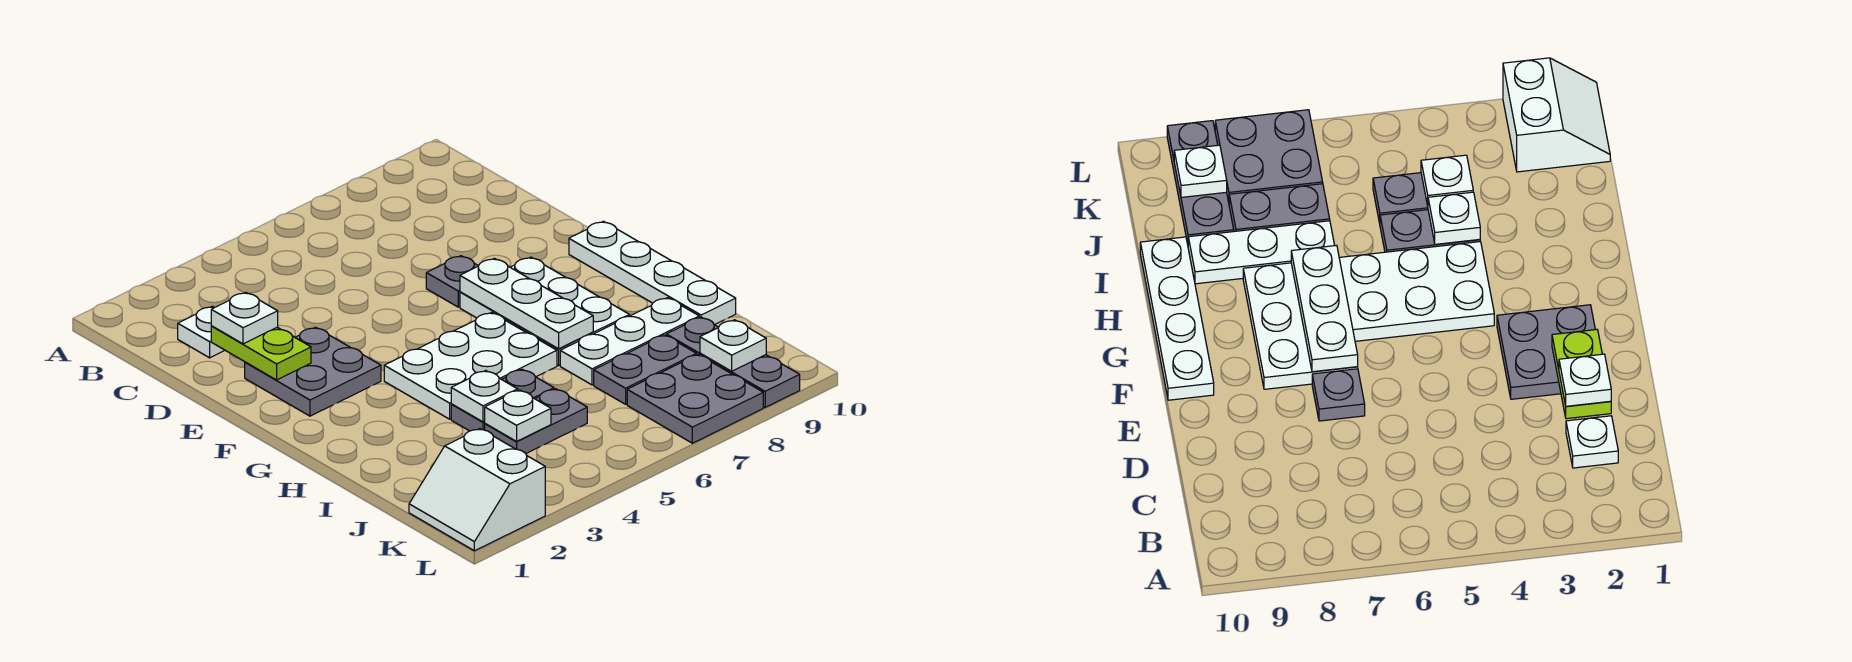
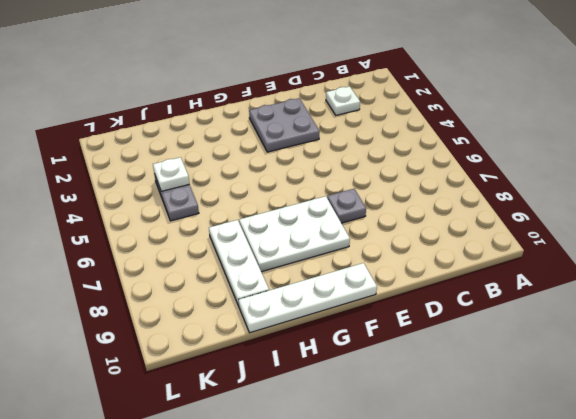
none -> white plate G4:H6 level 1
none -> grey plate I4:I5 level 1
none -> grey plate J7:J8 level 1

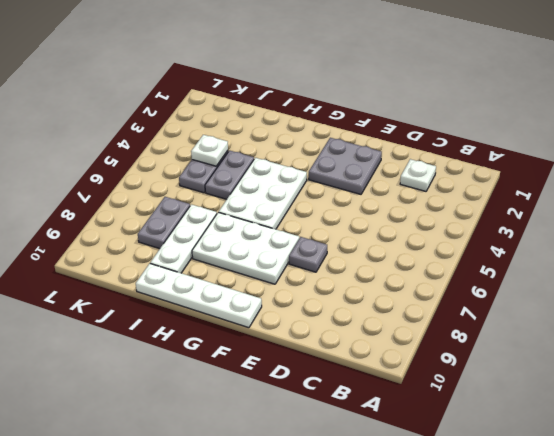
none -> grey plate J9:L9 level 1
none -> white slope K1:L2 level 1 top 2
none -> grey plate K7:L8 level 1

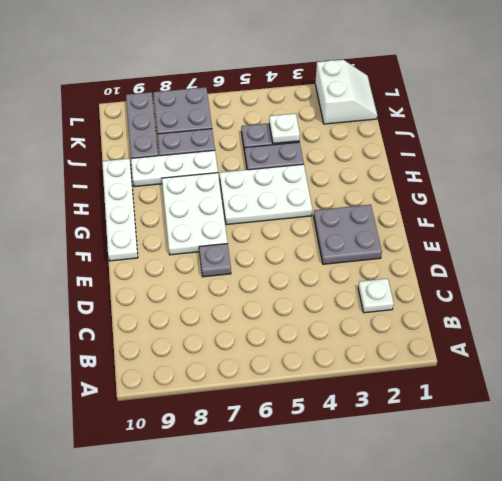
none -> lime plate D2:E2 level 2
none -> white plate F7:H7 level 2
none -> white plate I4 level 2

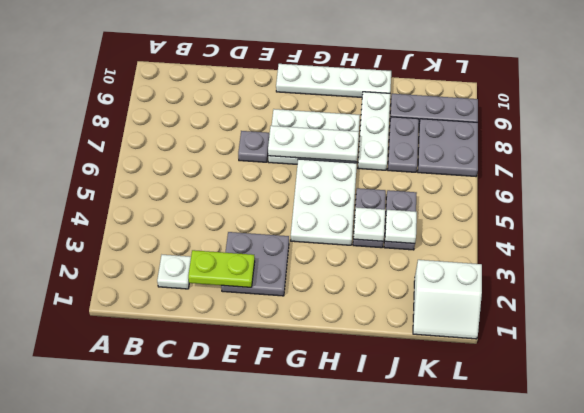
none -> white plate K9 level 2
none -> white plate D2 level 3

